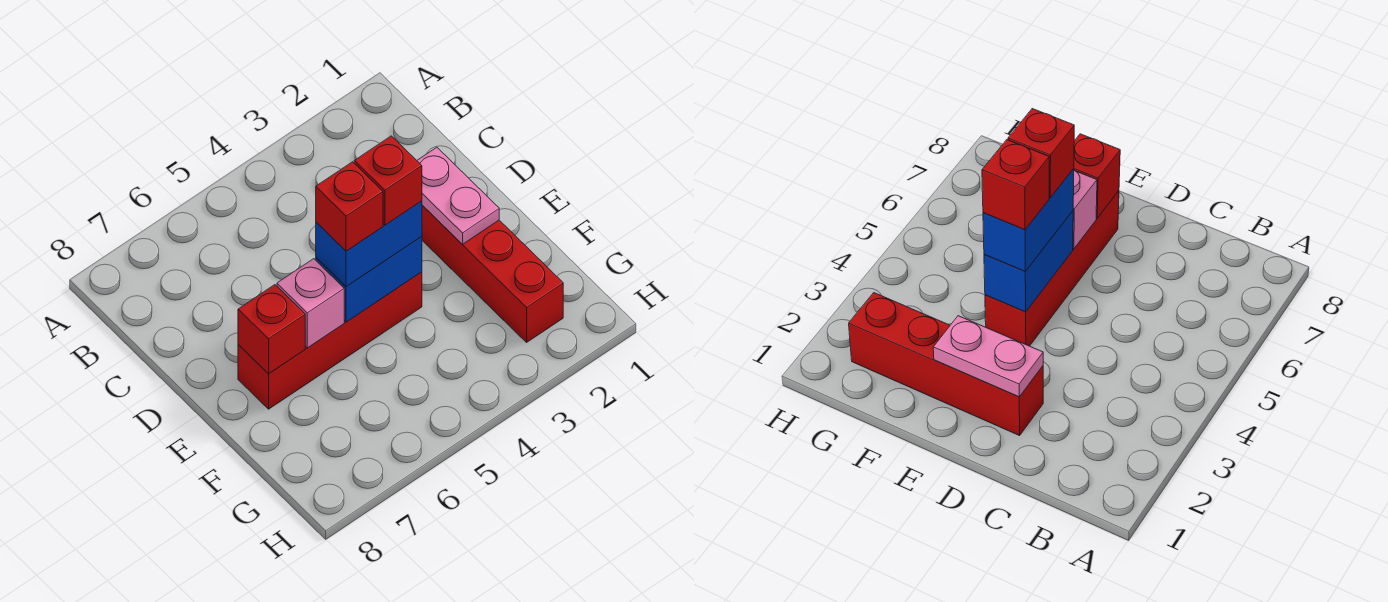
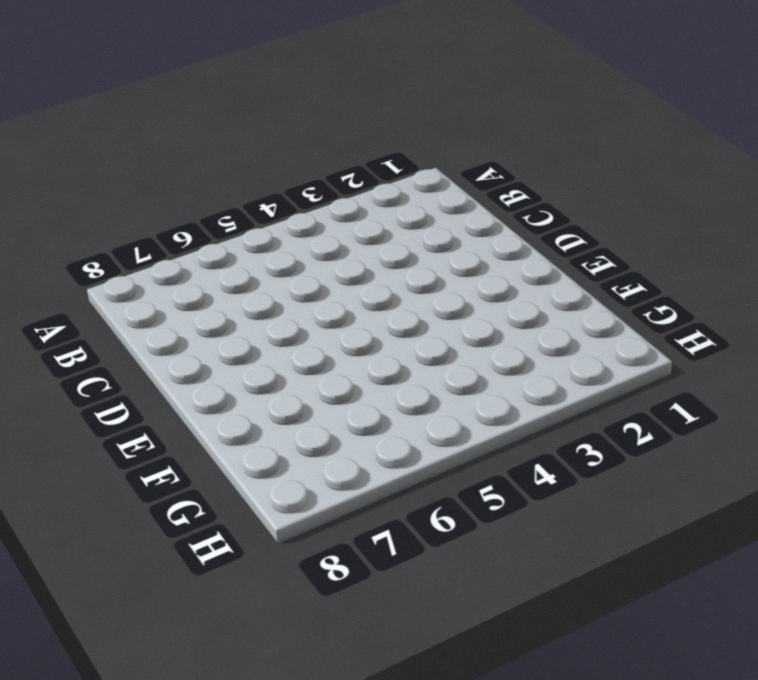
none -> red brick D2:G2 level 1
none -> red brick E4:E7 level 1

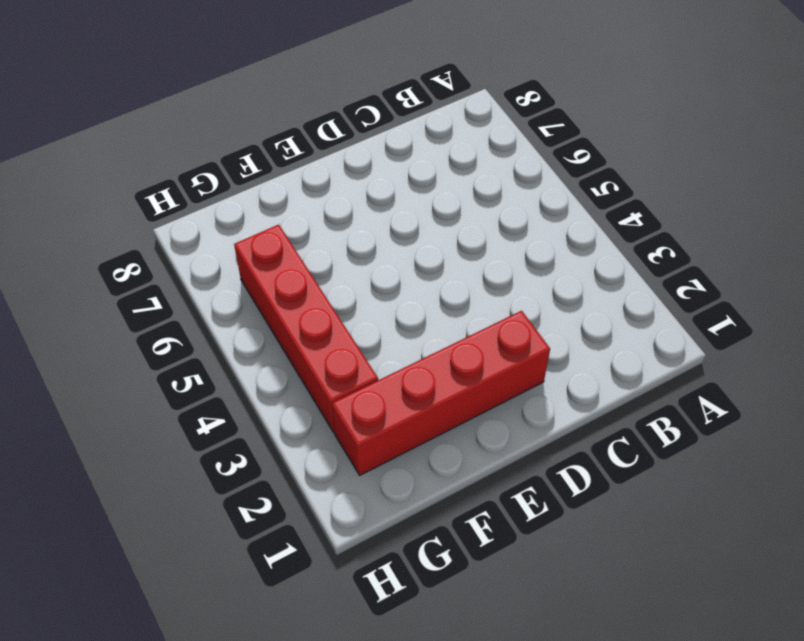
red brick G3:G6 level 1 -> red brick E4:E7 level 1
none -> pink plate D2:E2 level 2
none -> blue brick E4:E5 level 2

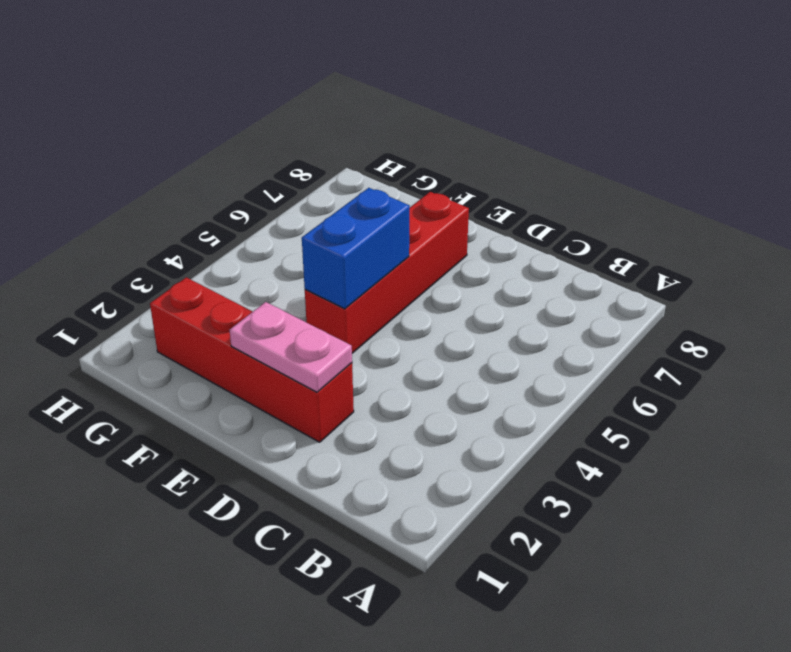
none -> pink brick E6 level 2
none -> red brick E7 level 2

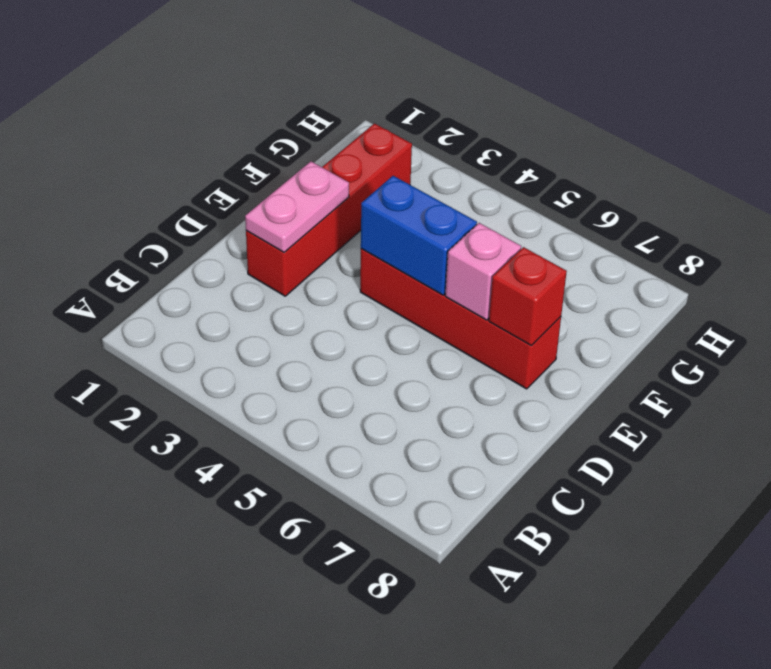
none -> blue brick E4:E5 level 3
none -> red brick E4 level 4

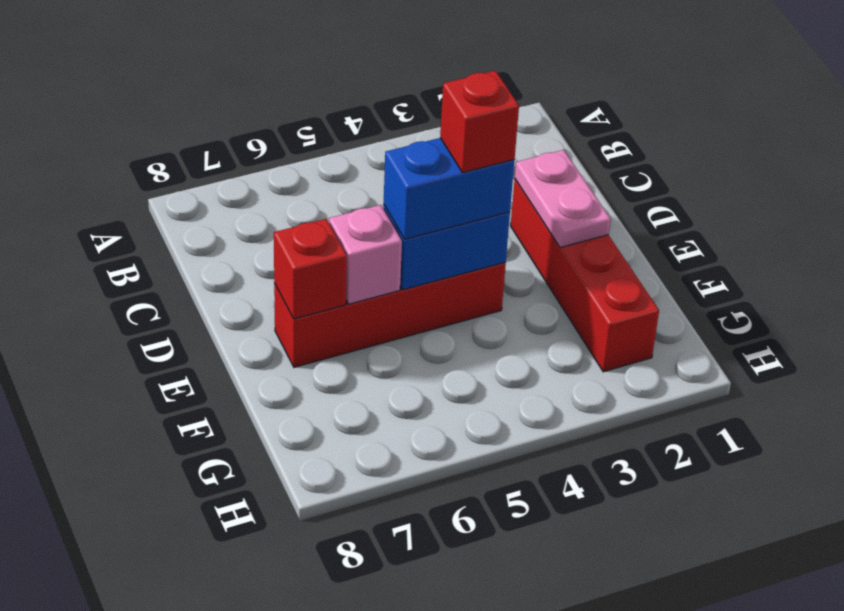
none -> red brick E5 level 4

